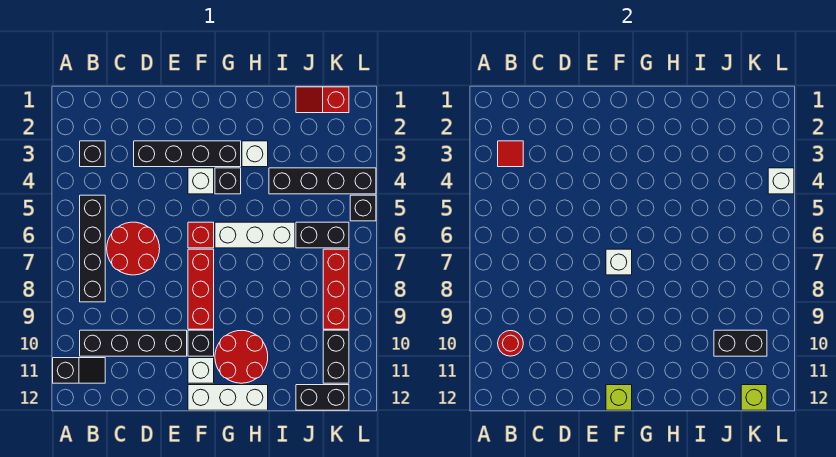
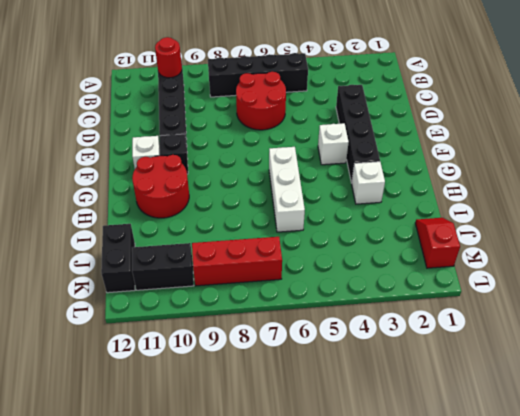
none -> black slope A11:B11 level 1 top A
none -> black brick B3 level 1
none -> red brick F6 level 1
none -> red brick F7:F9 level 1

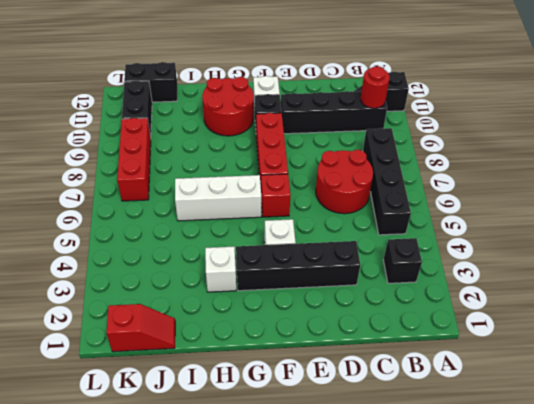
none -> white brick F12:H12 level 1
none -> black brick G4 level 1
none -> black brick I4:L4 level 1
none -> black brick J6:K6 level 1

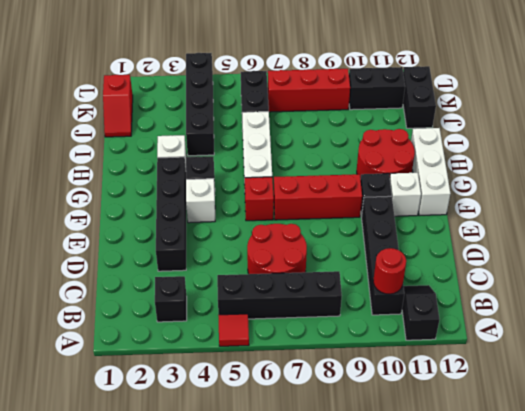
red tile A5 level 1 -> red tile B3 level 2
none -> black brick L5 level 1
none -> white brick F7 level 2
none -> lime brick F12 level 2
none -> black brick J10:K10 level 2

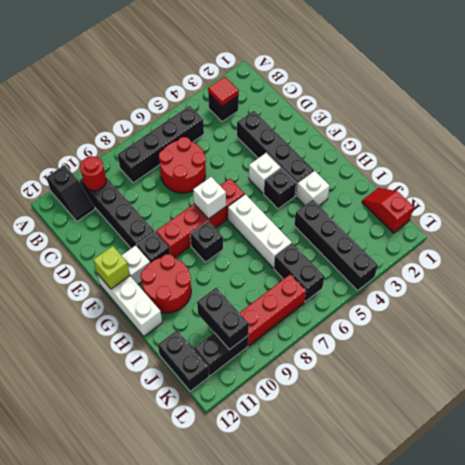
black brick G8 level 1 -> black brick L5 level 1
none -> lime brick K12 level 2
none -> white brick L4 level 2

